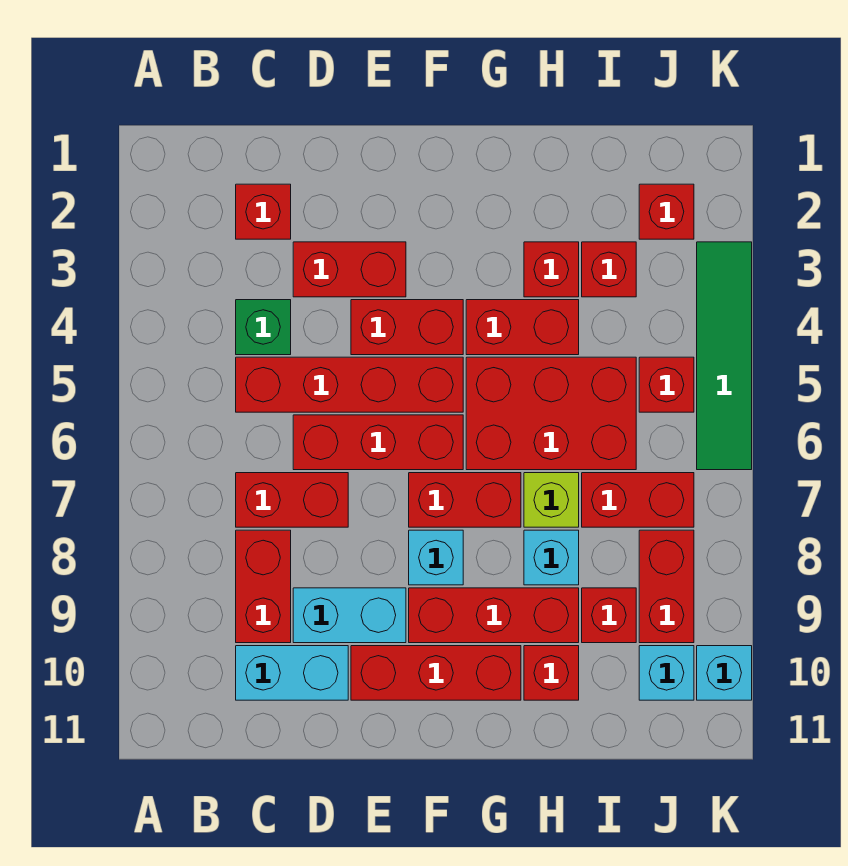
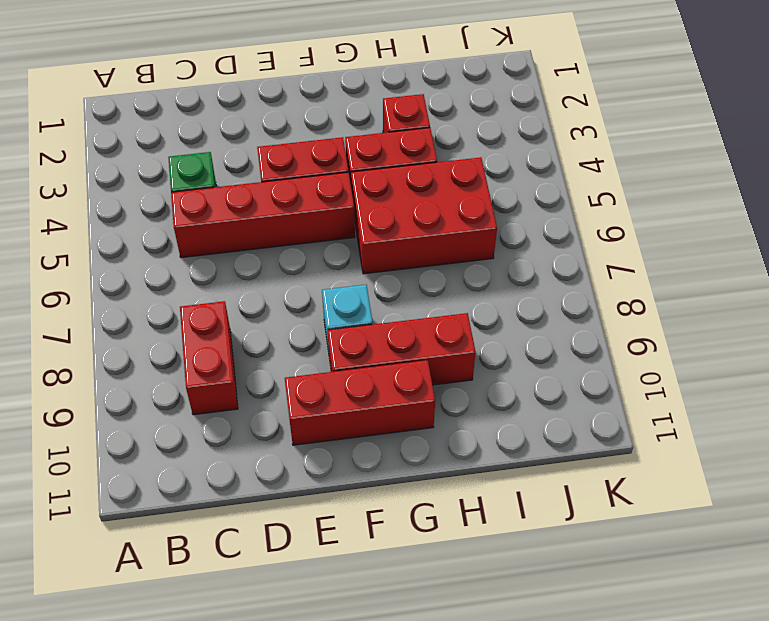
none -> red brick C2 level 1
none -> red brick C7:D7 level 1
none -> cyan brick C10:D10 level 1

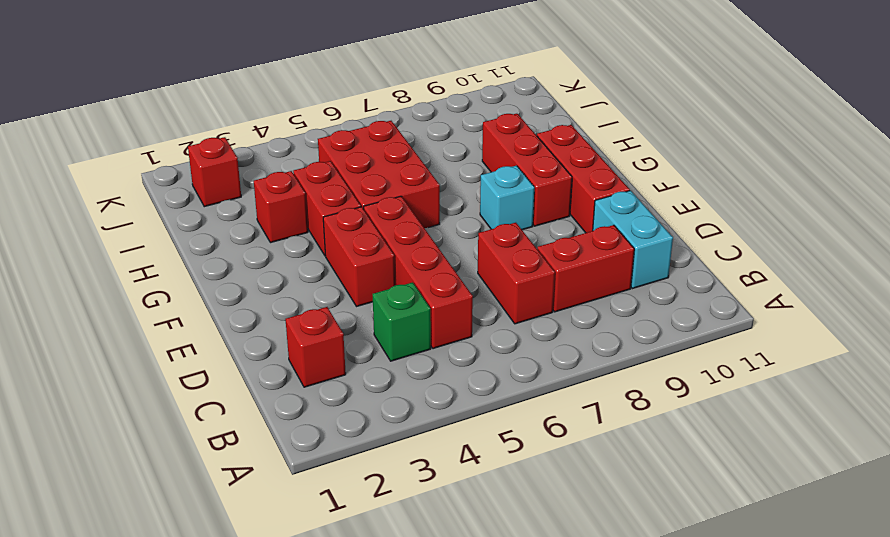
none -> red brick D3:E3 level 1
none -> red brick D6:F6 level 1
none -> cyan brick D9:E9 level 1

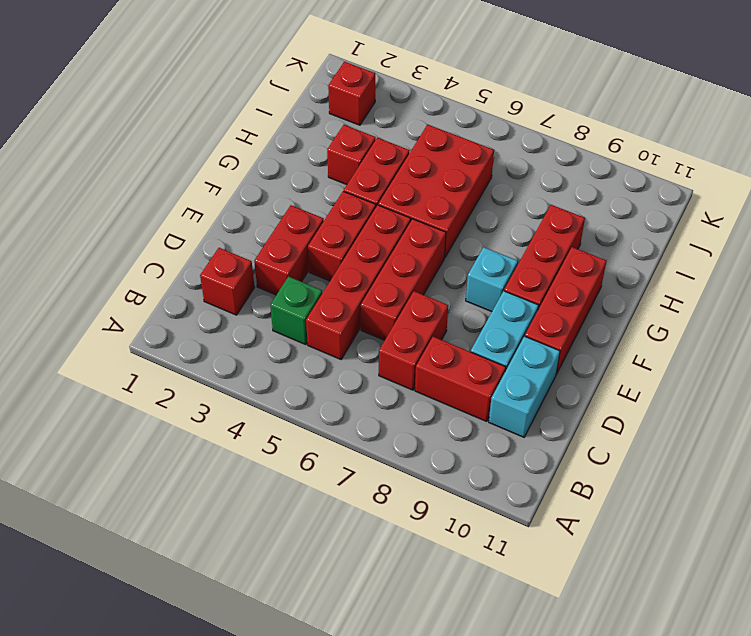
none -> red brick F7:G7 level 1
none -> lime brick H7 level 1
none -> cyan brick H8 level 1

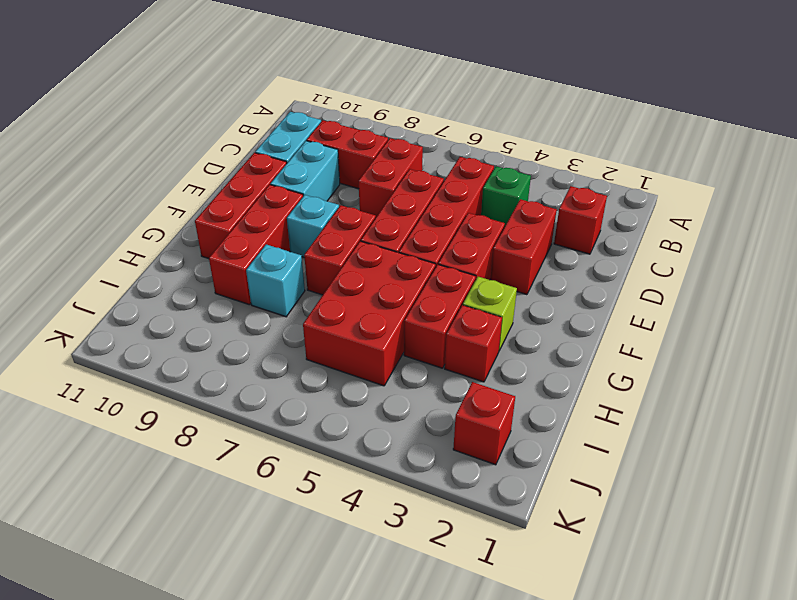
lime brick G3 level 1 -> lime brick H7 level 1
none -> red brick H10 level 1
none -> red brick I3 level 1
none -> red brick I7:J7 level 1

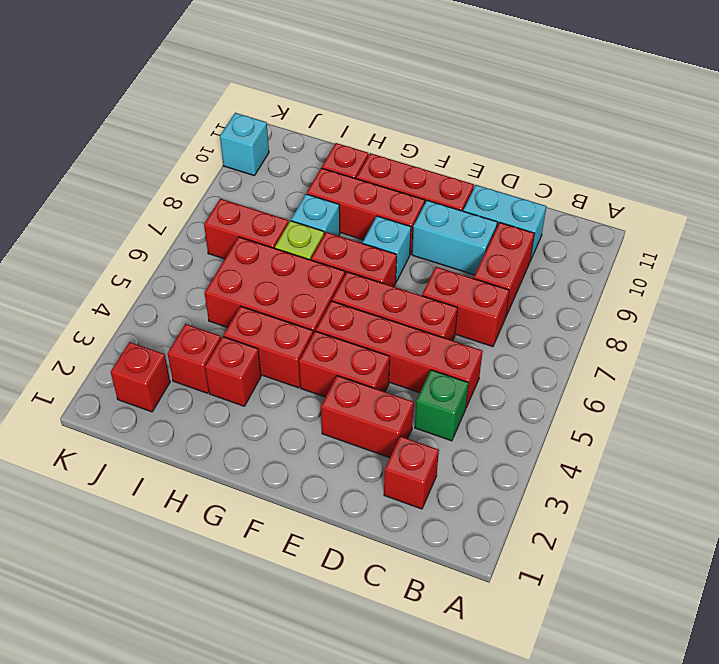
none -> red brick I9 level 1
none -> red brick J5 level 1
none -> red brick J8:J9 level 1

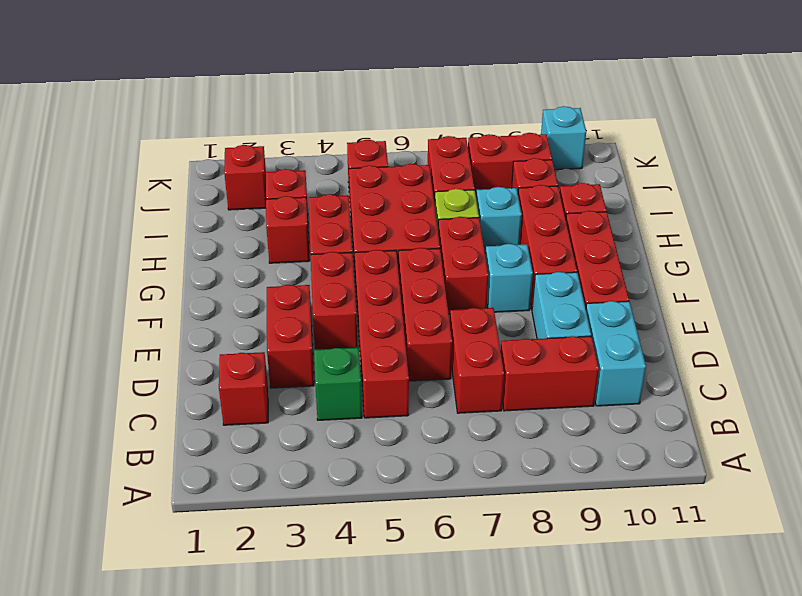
none -> cyan brick J10 level 1
none -> green tile K3:K6 level 1

